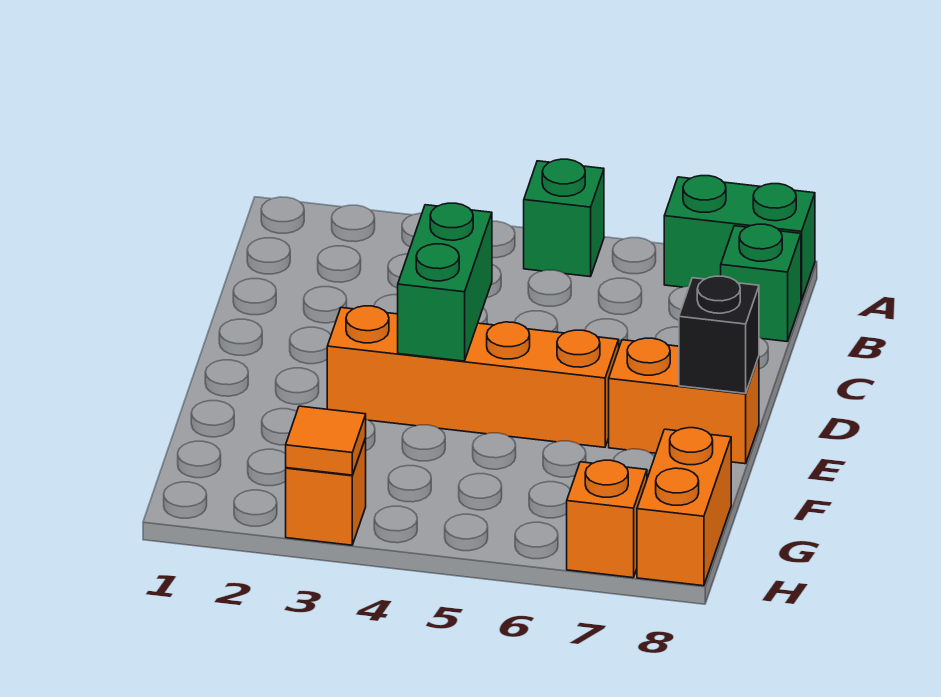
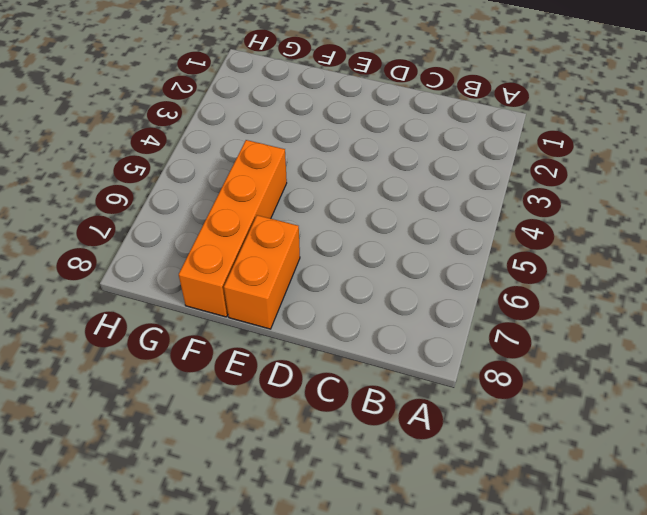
orange brick F5:F8 level 1 -> orange brick E3:E6 level 1
none -> green brick A5 level 1
none -> green brick A7:A8 level 1

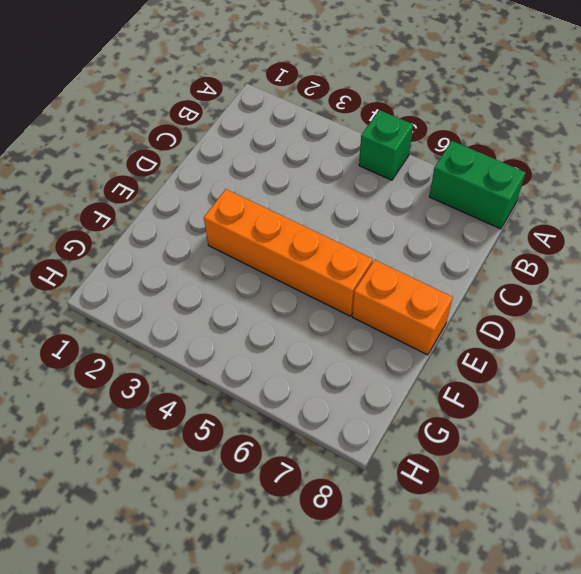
none -> green brick B8 level 1
none -> orange brick G8:H8 level 1

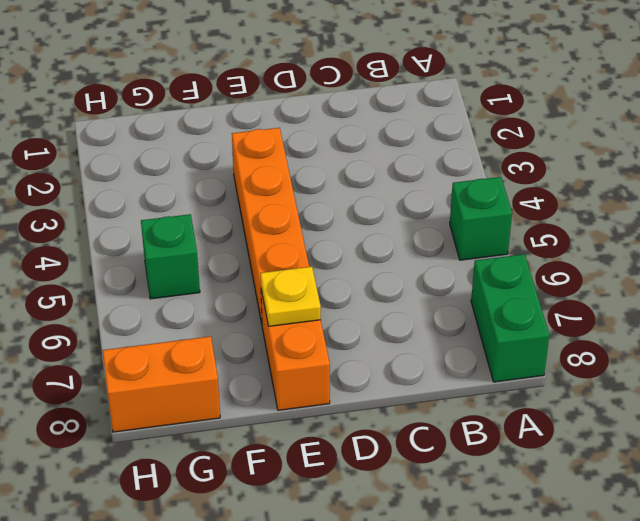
yellow plate E7 level 2 -> none
green brick G5 level 1 -> green brick B8 level 1
none -> orange brick H3 level 1
none -> orange brick H7 level 1

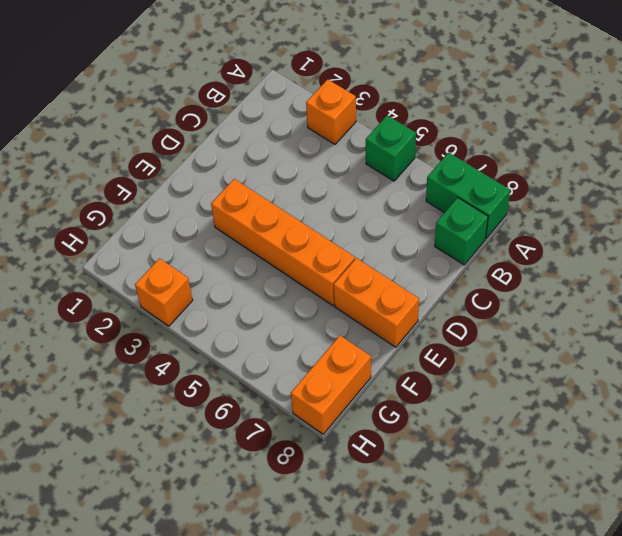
orange brick A3 level 1 -> orange brick H7 level 1
none -> green brick D4:E4 level 2
none -> black brick E8 level 2

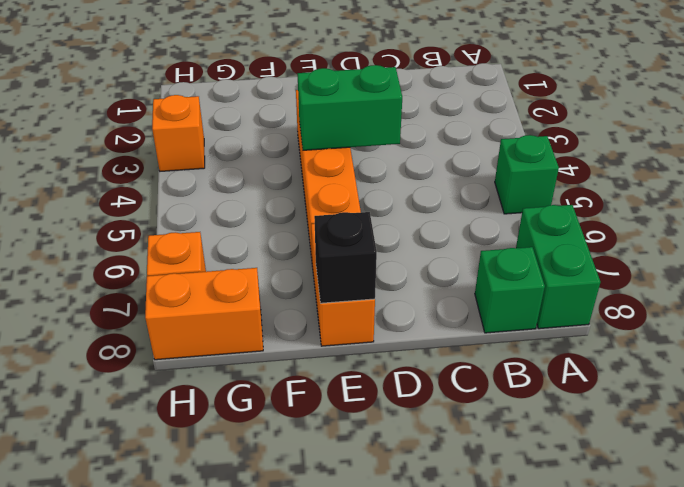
none -> orange tile H3 level 2

